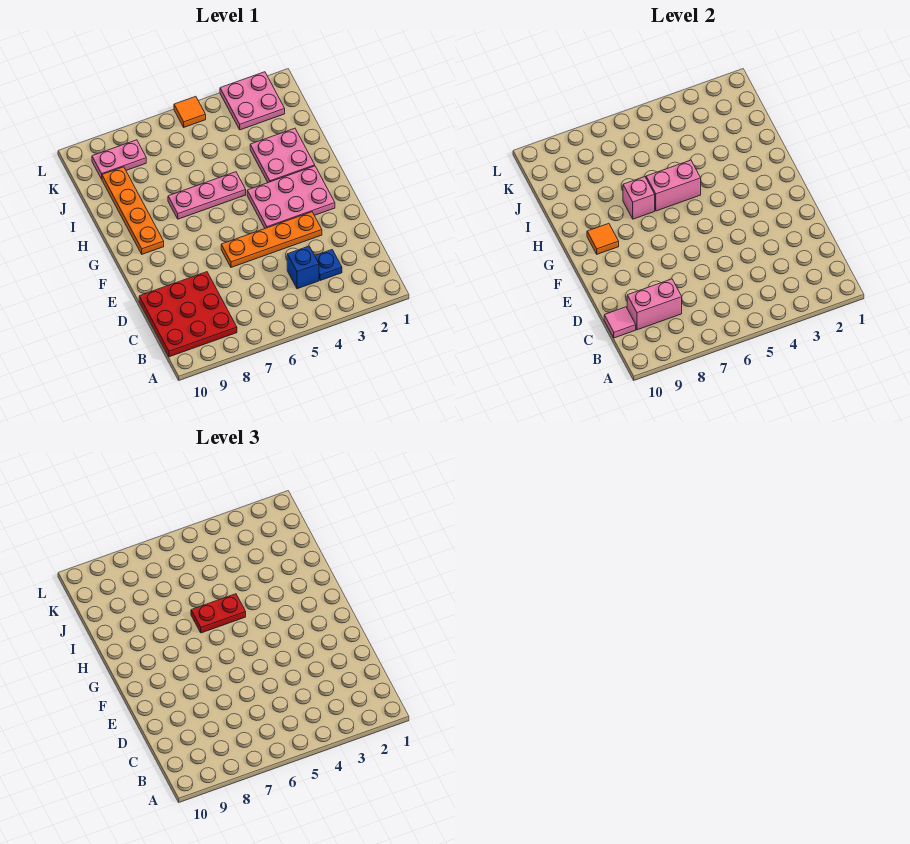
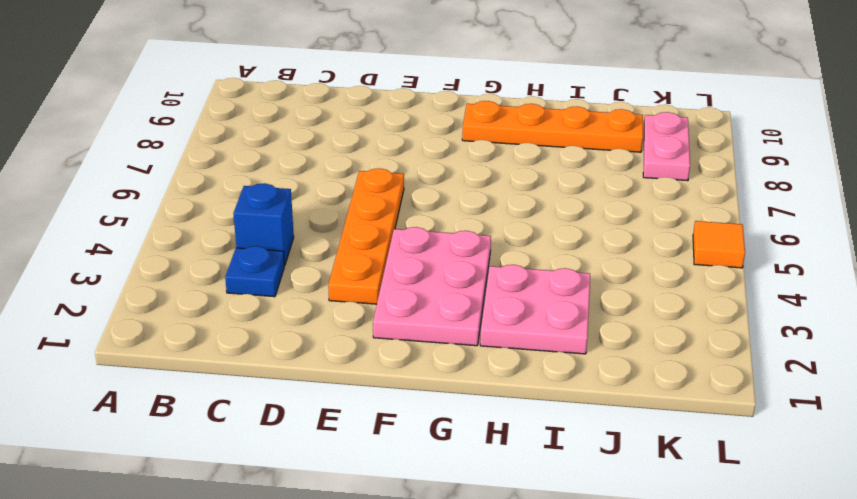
none -> red plate B8:D10 level 1
none -> pink plate H5:H7 level 1
none -> pink plate K2:L3 level 1

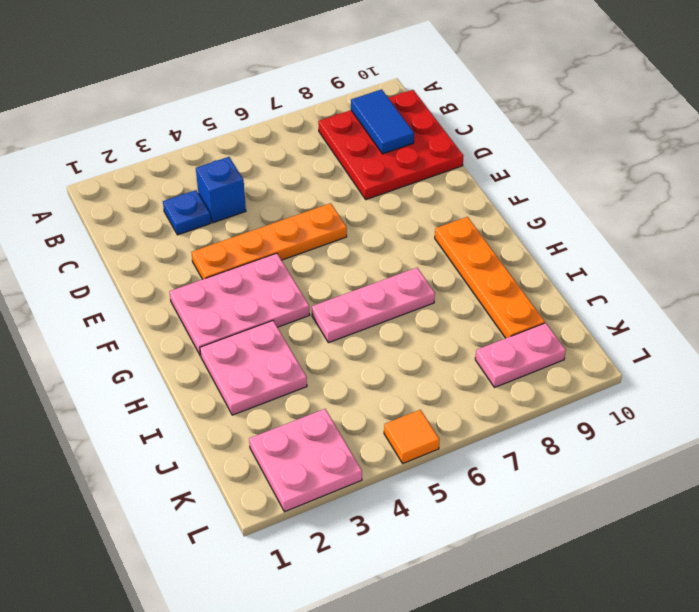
blue tile B9:C9 level 2 -> pink brick C8:C9 level 2
none -> pink tile C10 level 2
none -> orange tile G9 level 2
none -> pink brick H5:H6 level 2

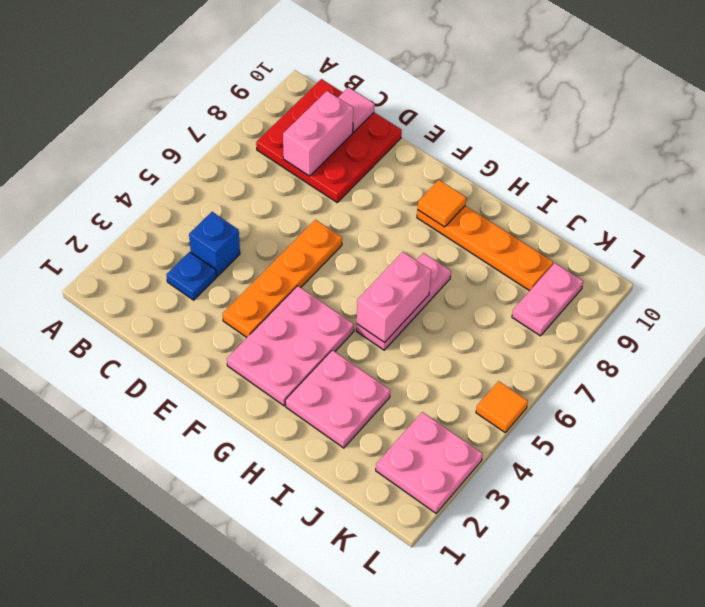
none -> pink brick H7 level 2
none -> red plate H5:H6 level 3

